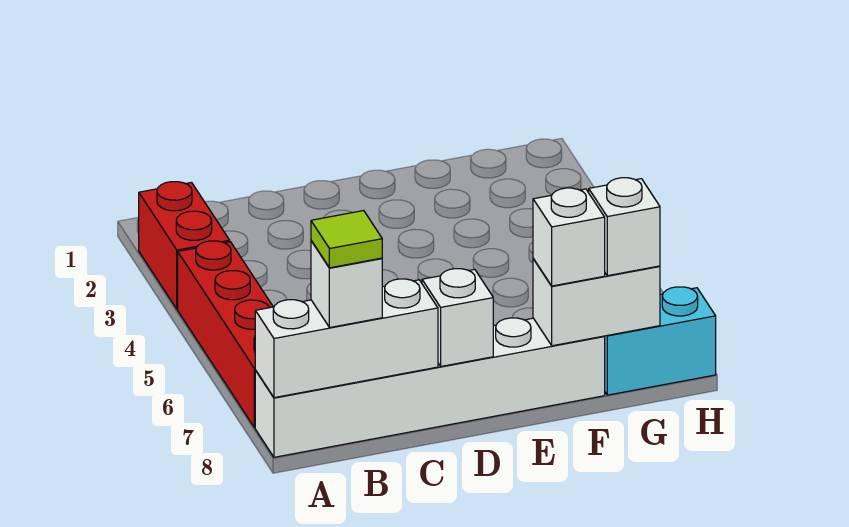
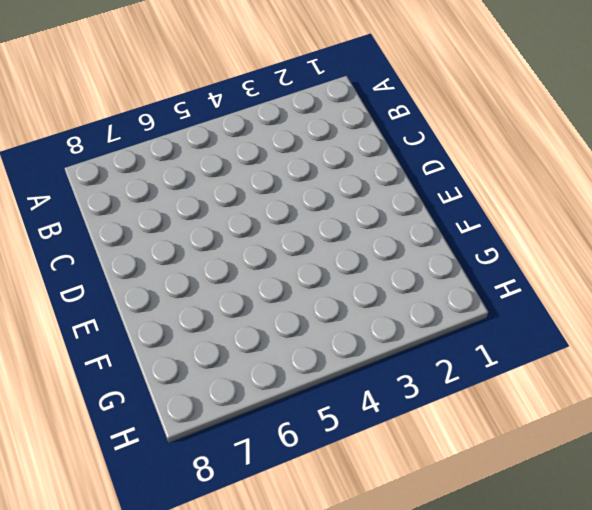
none -> red brick A2:A3 level 1
none -> red brick A4:A7 level 1

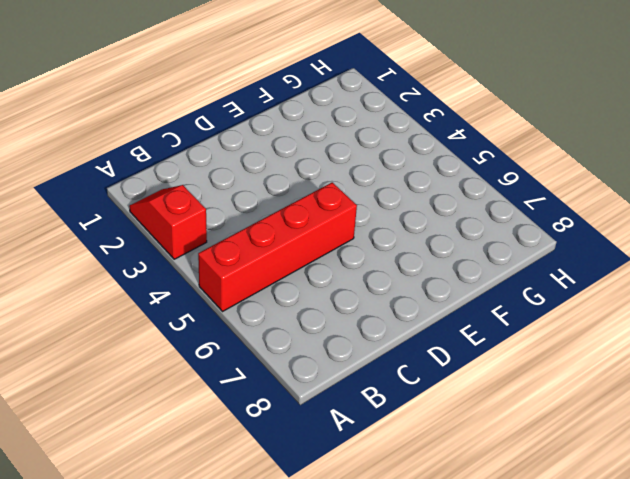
red slope A2:A3 level 1 top 3 -> red brick A2:A3 level 1
red brick A5:D5 level 1 -> red brick A4:A7 level 1
none -> white brick A8:F8 level 1
none -> cyan brick G8:H8 level 1

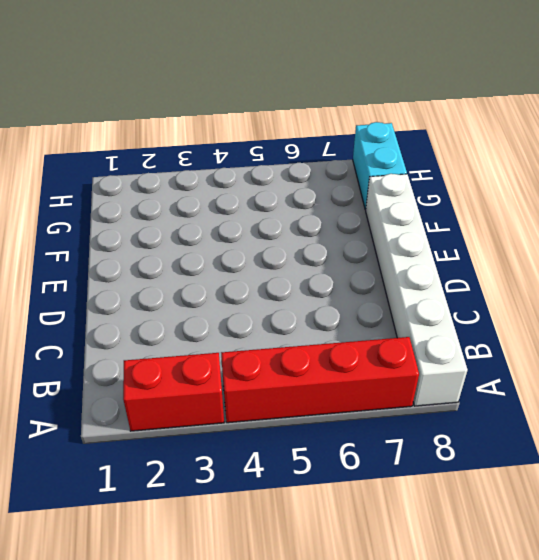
none -> white brick A8:C8 level 2
none -> white brick D8 level 2

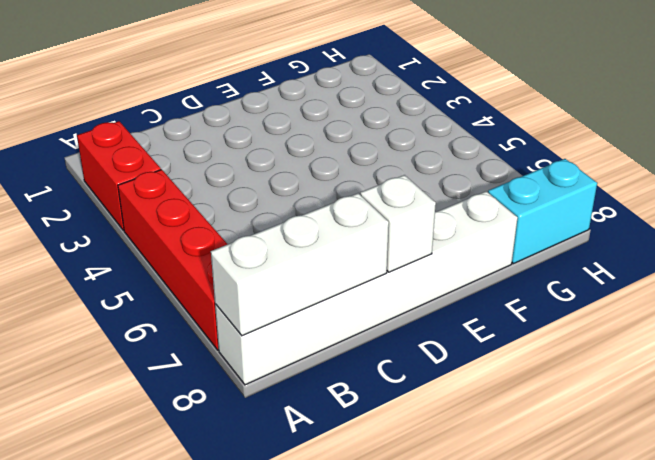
none -> white brick F8:G8 level 2
none -> white brick B8 level 3

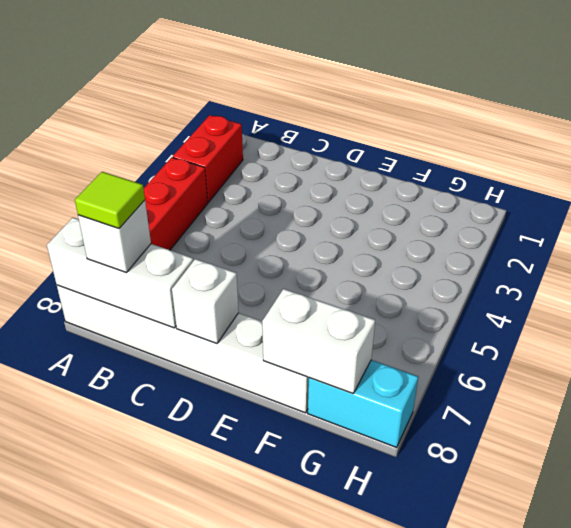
none -> white brick F8 level 3
none -> white brick G8 level 3

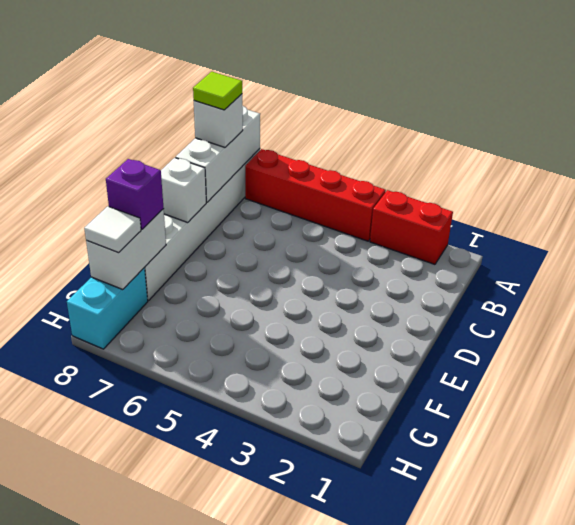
purple brick F8 level 3 -> white brick F8 level 3
white tile G8 level 3 -> white brick G8 level 3

